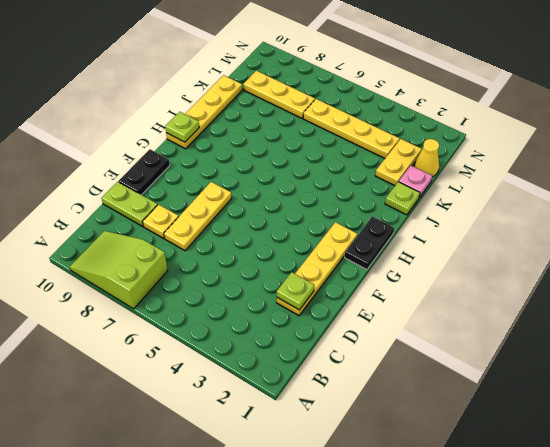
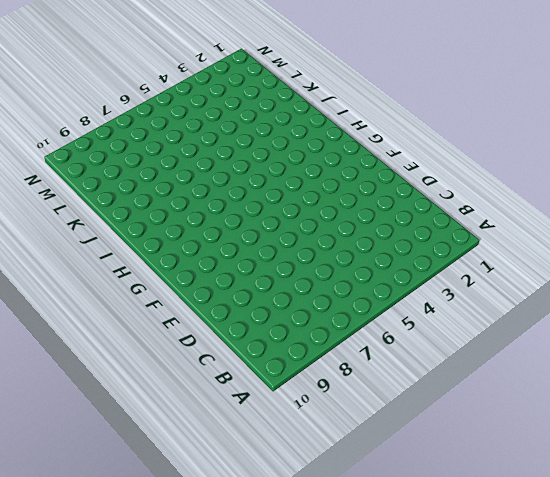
none -> lime slope A7:B9 level 1 top 7
none -> yellow plate D2:G2 level 1
none -> yellow plate D7:F7 level 1

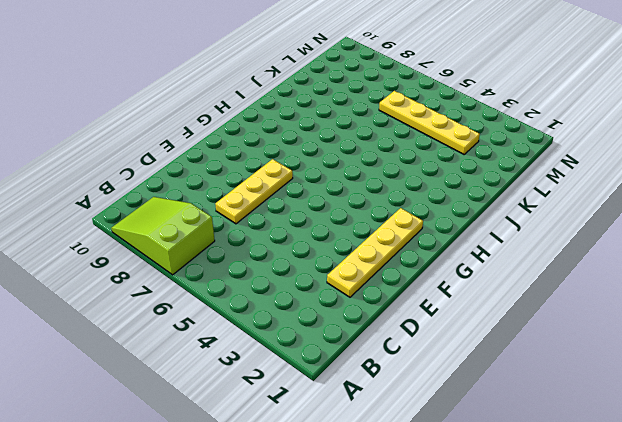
none -> yellow plate D8 level 1
none -> lime plate D9:D10 level 1
none -> black plate E10:F10 level 1

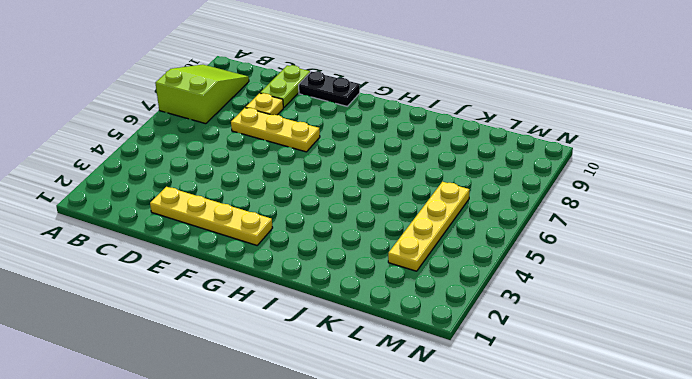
none -> black plate G1:H1 level 1
none -> yellow plate H10:K10 level 1
none -> lime plate J1 level 1

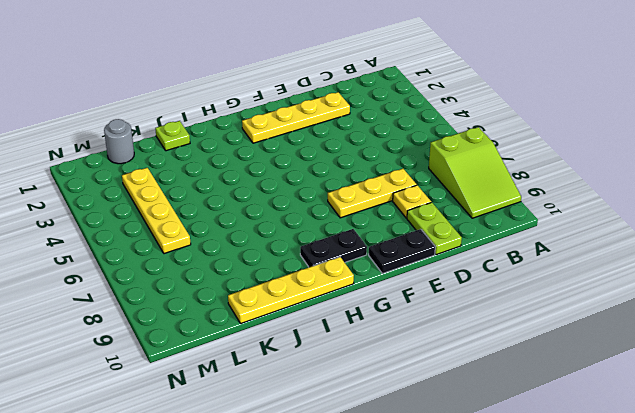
black plate G9:H9 level 1 -> black plate G1:H1 level 1
grey round brick L1 level 1 -> yellow cone L1 level 1
none -> pink plate K1 level 1
none -> yellow plate K2:L2 level 1
none -> yellow plate L7:L9 level 1

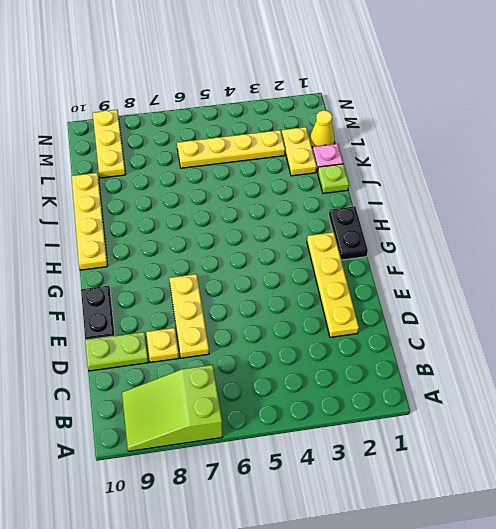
yellow plate L9:N9 level 1 -> yellow plate L7:L9 level 1
none -> lime plate D2 level 2
none -> lime plate H10 level 2

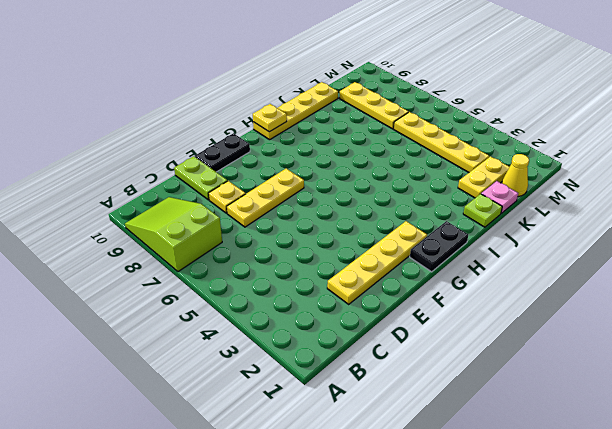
yellow plate H10 level 2 -> lime plate H10 level 2
none -> lime plate D2 level 2

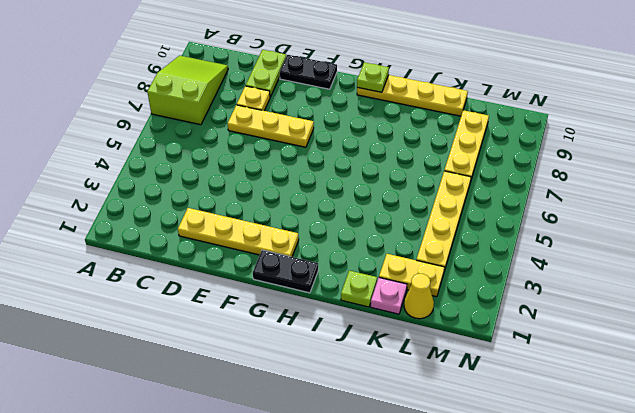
none -> lime plate D2 level 2

